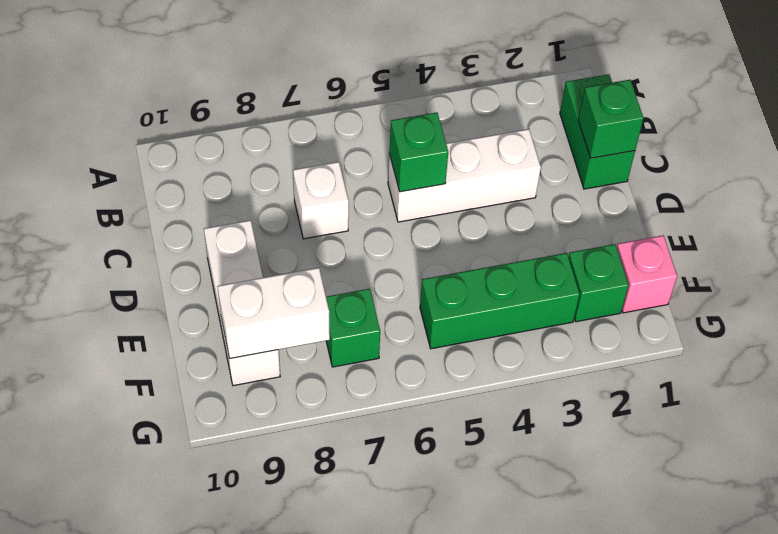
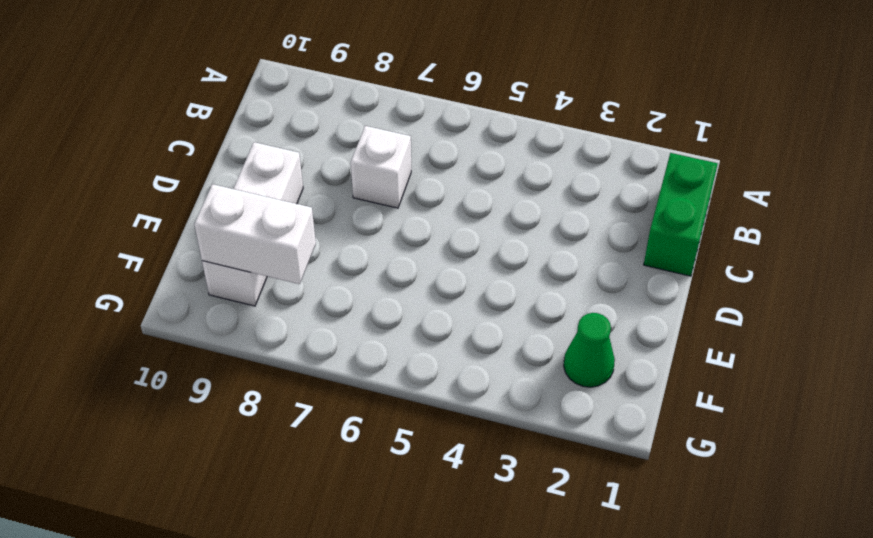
green cone F2 level 1 -> green brick F2 level 1
none -> white brick C3:C5 level 1
none -> pink brick F1 level 1

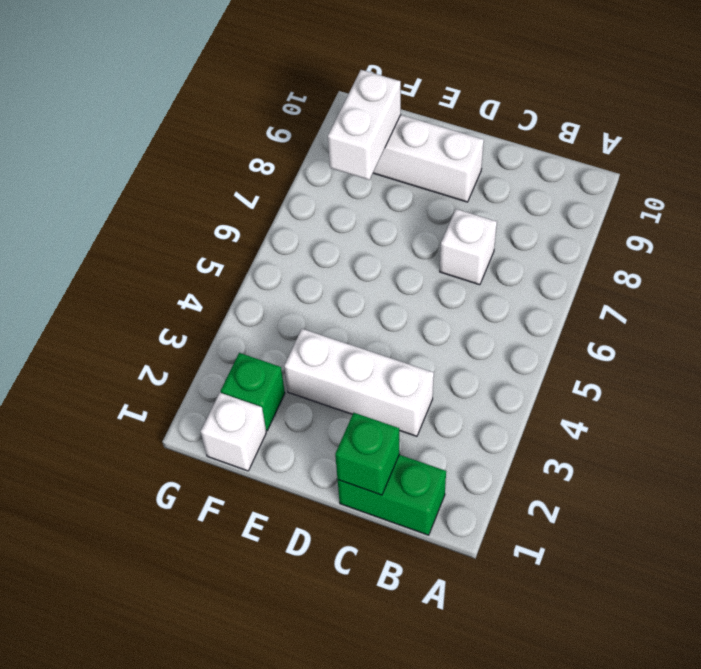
white brick C3:E3 level 1 -> white brick C3:C5 level 1
white brick F1 level 1 -> pink brick F1 level 1
none -> green brick F3:F5 level 1
none -> green brick F7 level 1

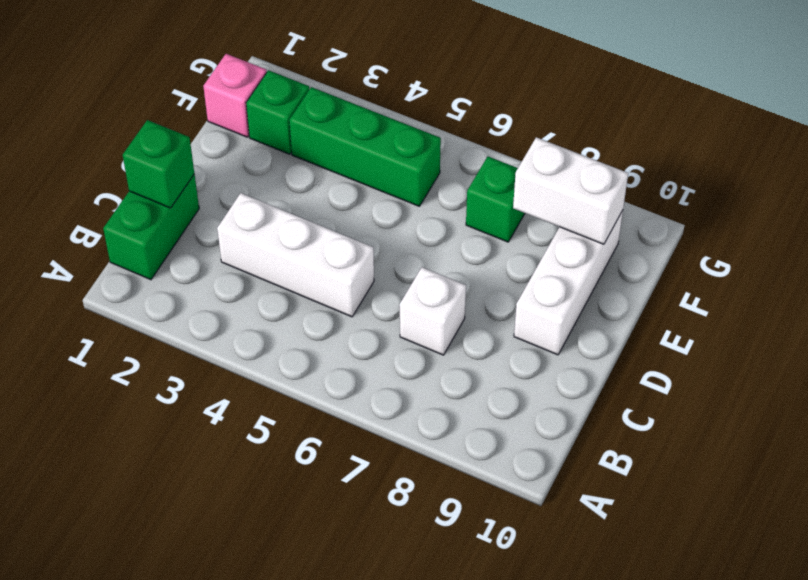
none -> green brick C5 level 2

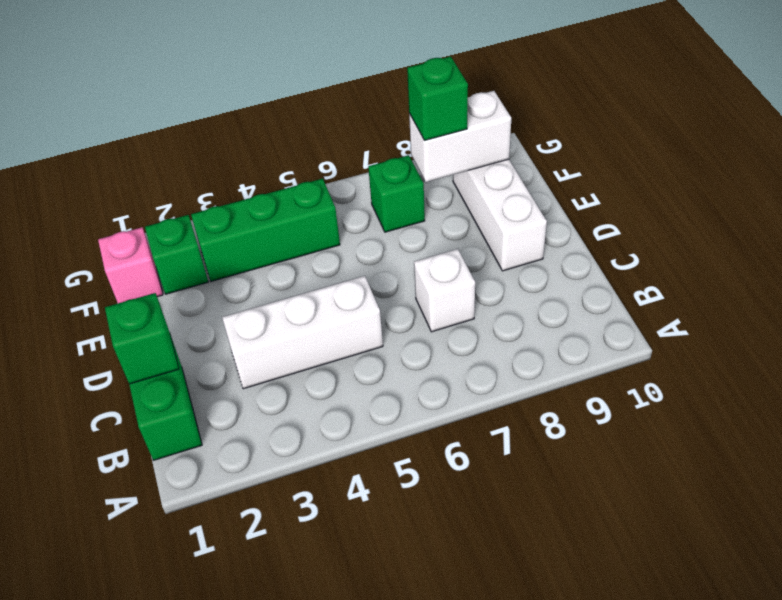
green brick F8 level 3 -> green brick C5 level 2

